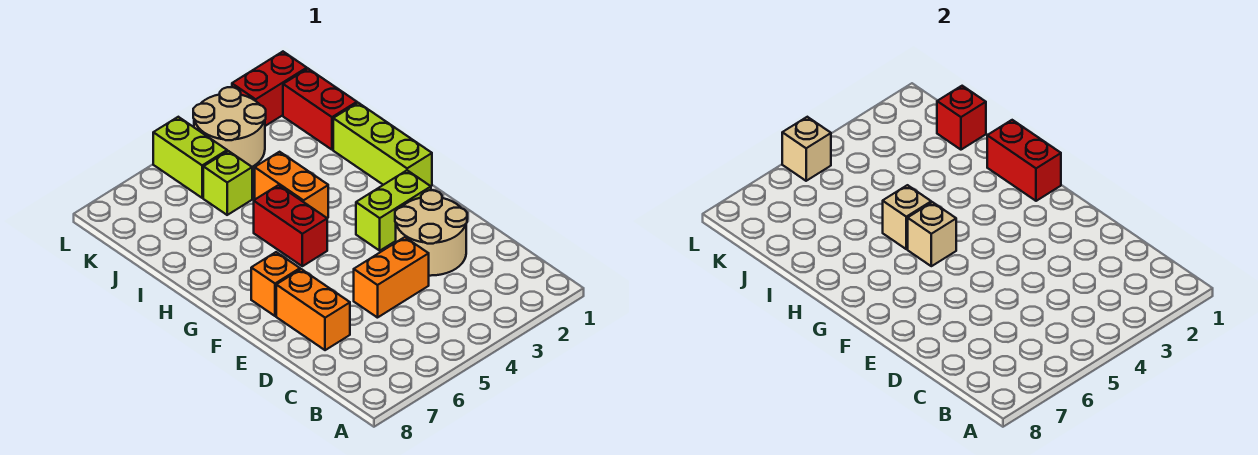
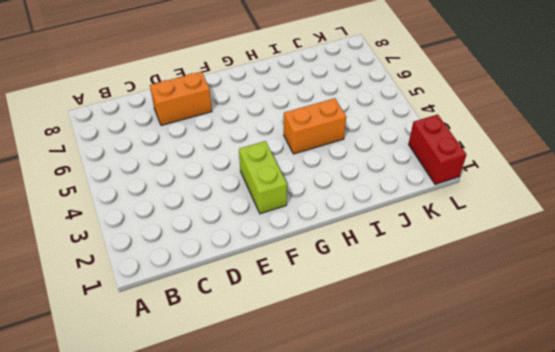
none -> tan round brick D2:E3 level 1
none -> orange brick D4:D5 level 1
none -> orange brick F7 level 1

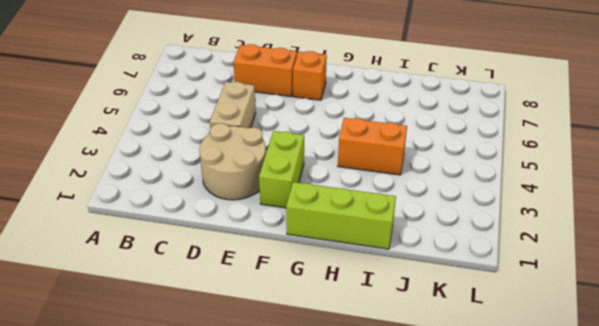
tan brick D4:D5 level 1 -> orange brick D4:D5 level 1
none -> red brick G5:H5 level 1
none -> red brick J1:K1 level 1
none -> lime brick J5 level 1

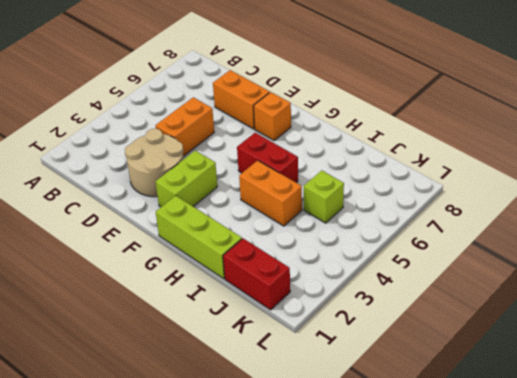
none -> tan round brick K3:L4 level 1
none -> lime brick K5:L5 level 1
none -> red brick L1:L2 level 1

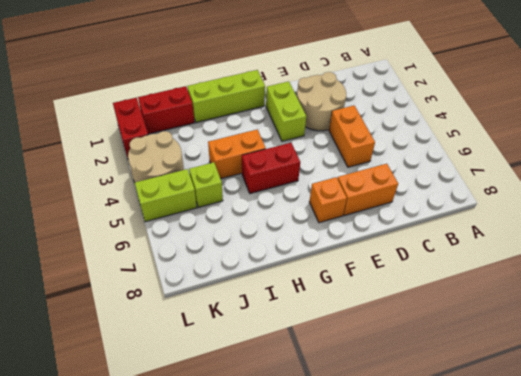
none -> red brick G1:H1 level 2
none -> tan brick G5 level 2
none -> tan brick H5 level 2

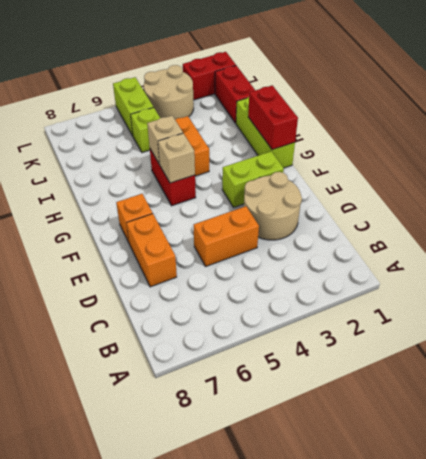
none -> red brick J1 level 2
none -> tan brick L5 level 2

